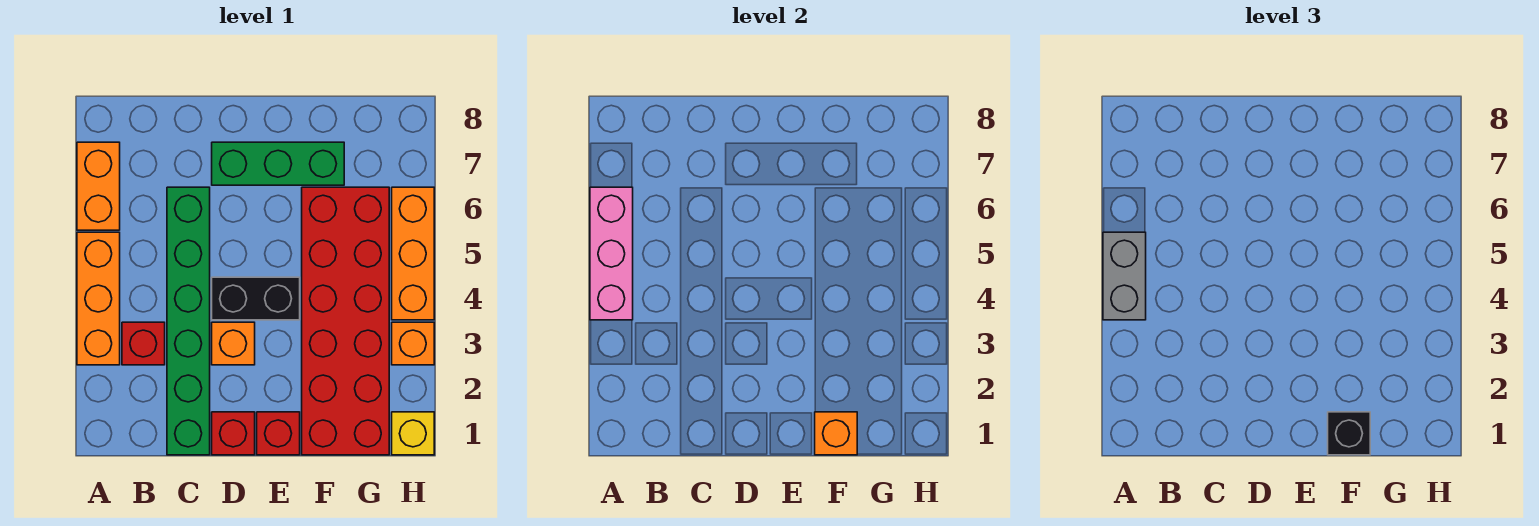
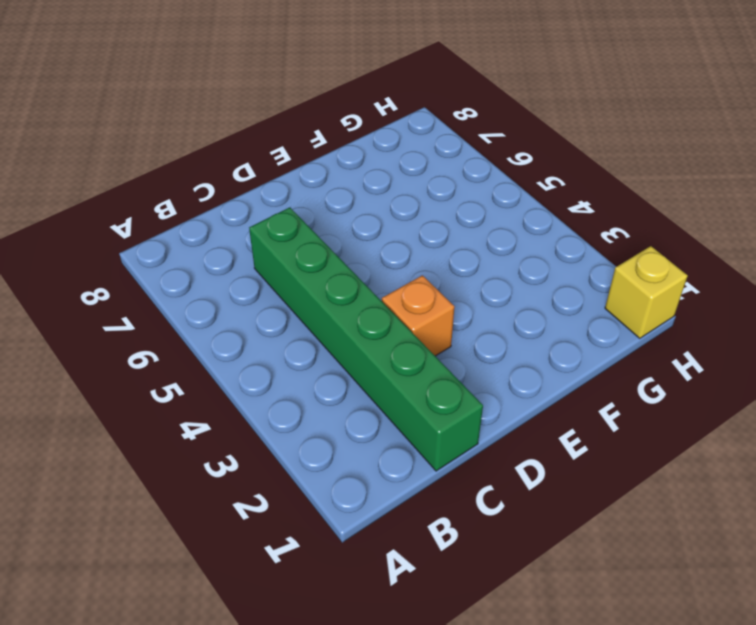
none -> orange brick A3:A5 level 1
none -> orange brick A6:A7 level 1
none -> red brick B3 level 1

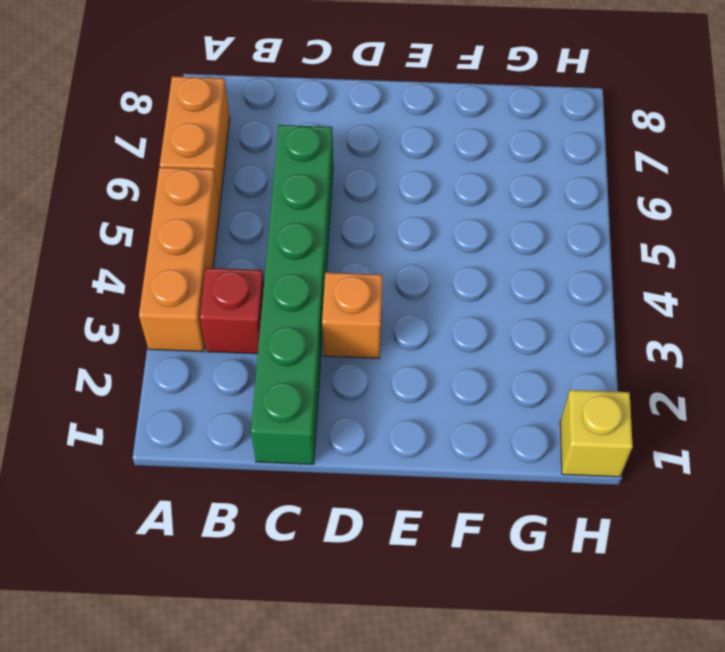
none -> red brick D1 level 1
none -> black brick D4:E4 level 1
none -> green brick D7:F7 level 1

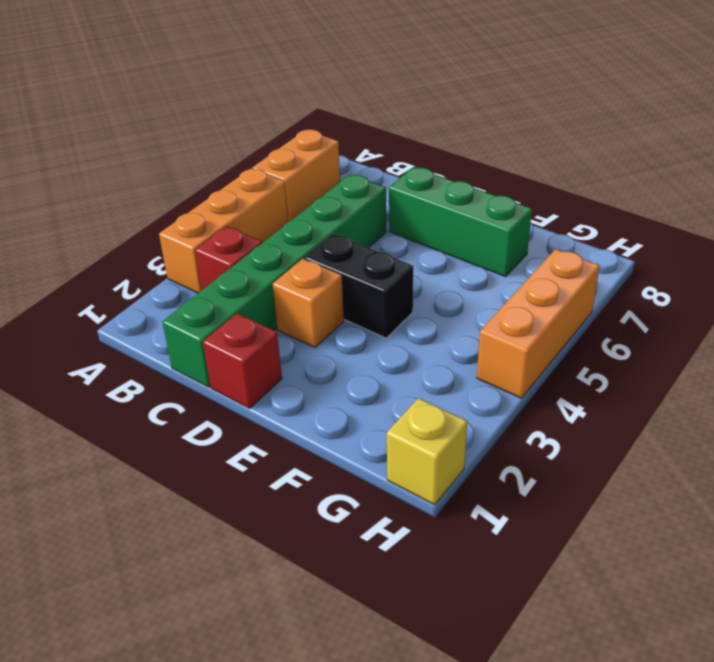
none -> red brick E1 level 1
none -> red brick F1:G6 level 1
none -> orange brick H3 level 1

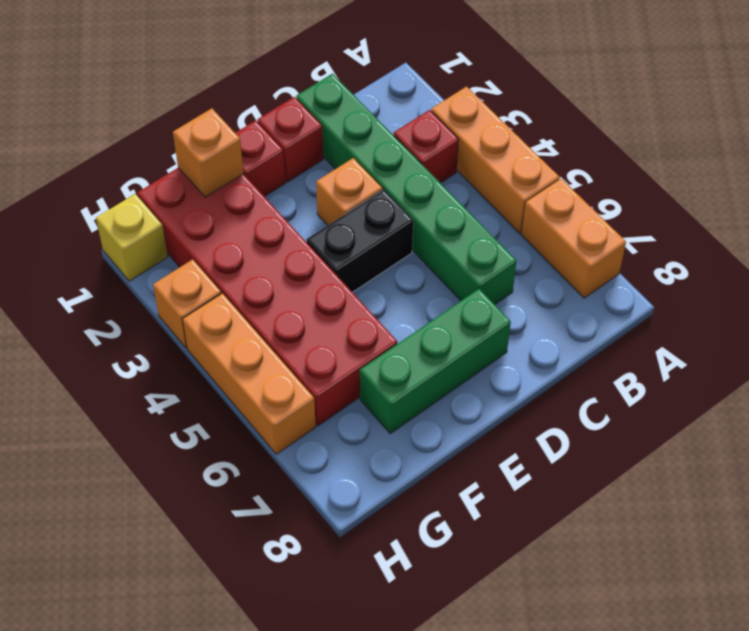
none -> pink brick A4:A6 level 2
none -> grey brick A4:A5 level 3
none -> black brick F1 level 3

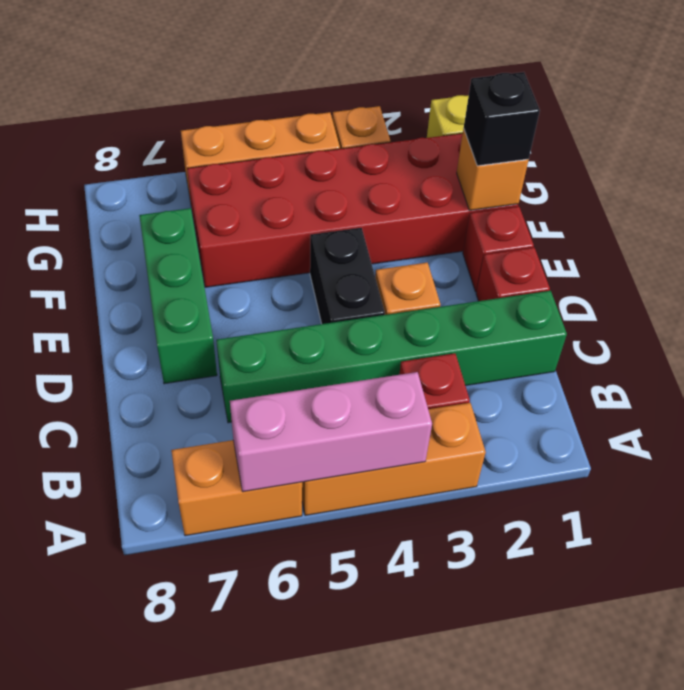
none -> grey brick A4:A5 level 3

